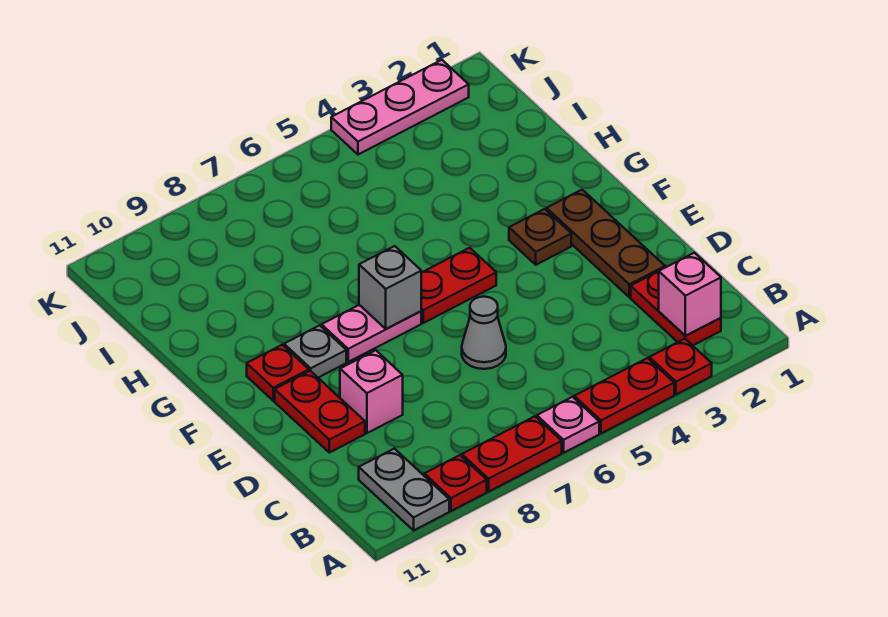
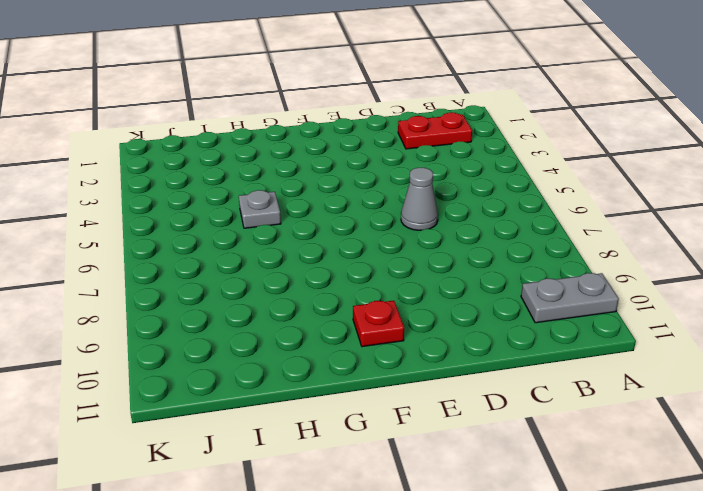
grey plate H5 level 1 -> grey plate F9 level 1
none -> red plate A3 level 1
none -> red plate A4:A5 level 1
none -> pink plate A6 level 1

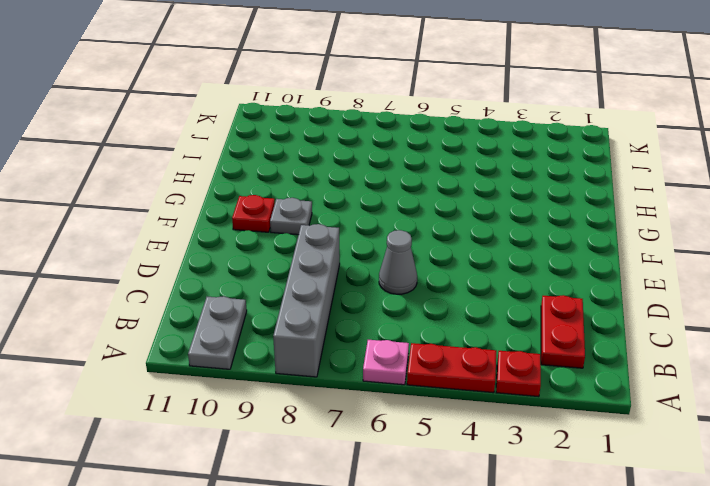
grey brick A8:D8 level 1 -> red plate A7:A8 level 1
none -> red plate A9 level 1
none -> brown plate D2:F2 level 1
none -> pink brick D9 level 1

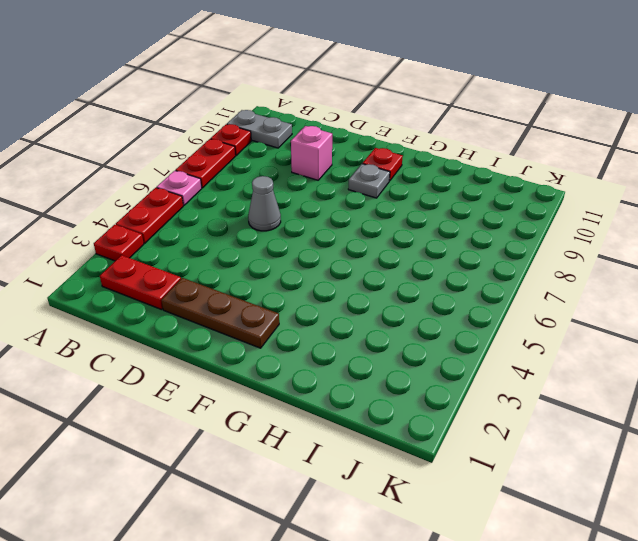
none -> red plate D10:E10 level 1
none -> brown plate F3 level 1
none -> red plate F5:F6 level 1

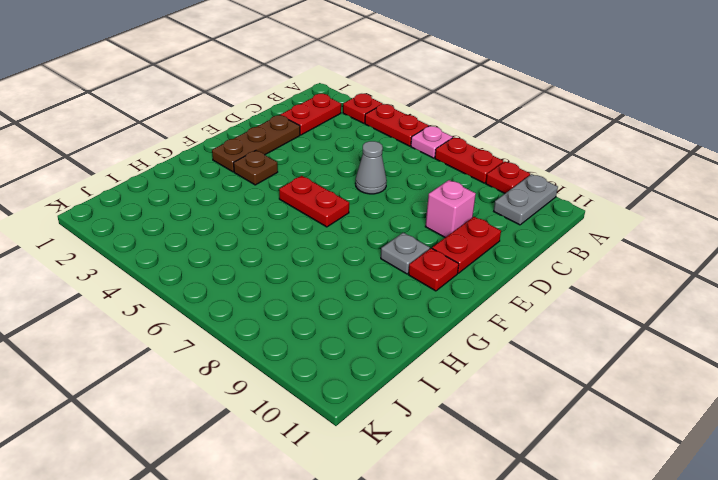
none -> pink plate F7:F8 level 1
none -> pink plate K2:K4 level 1
none -> pink brick B2 level 2

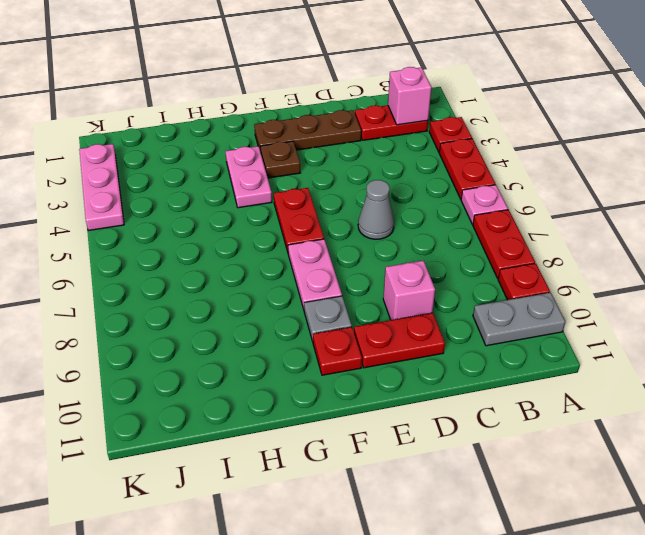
pink plate G3:G4 level 1 -> none
none -> grey brick F7 level 2

